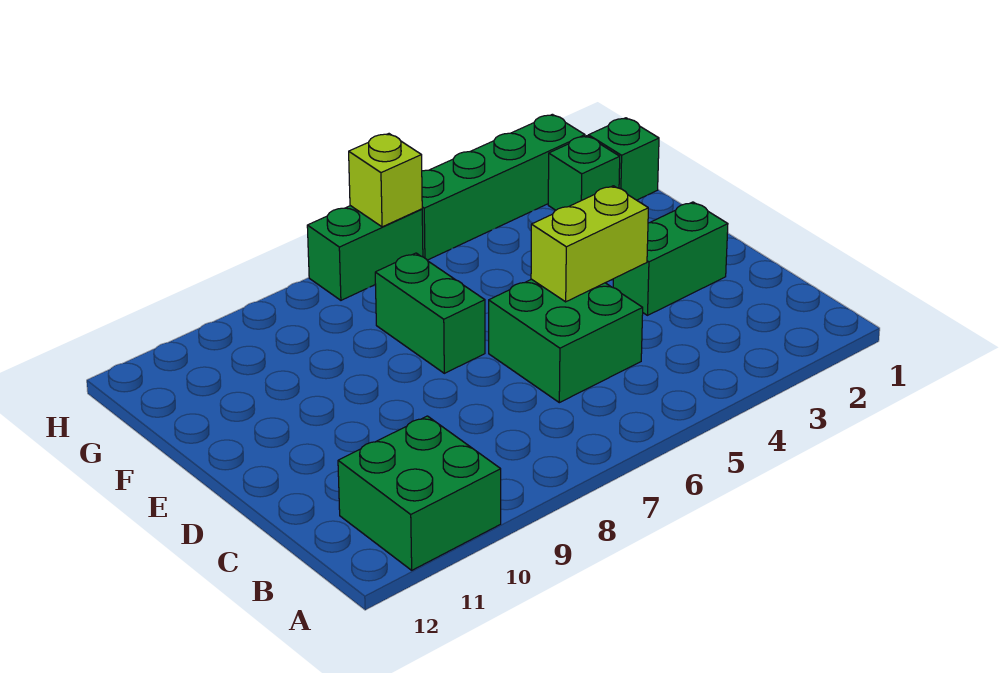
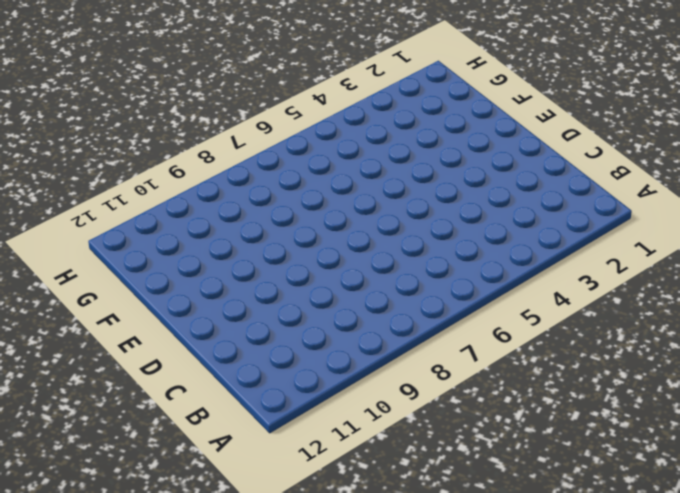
none -> green brick A10:B11 level 1
none -> green brick C5:D6 level 1

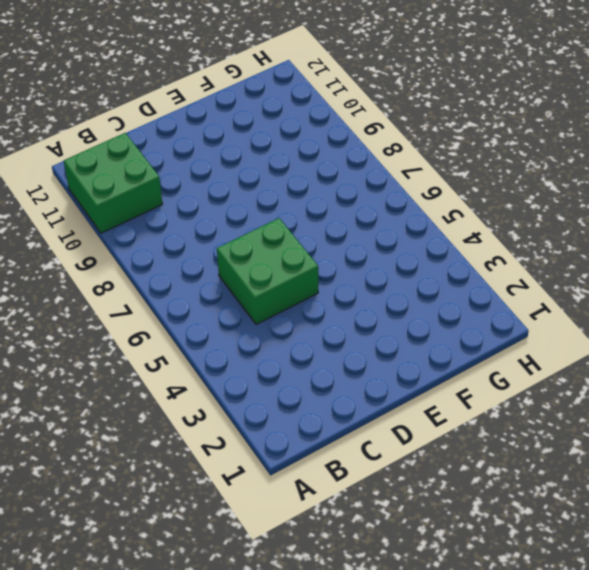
none -> green brick D2:D3 level 1
none -> green brick E7:F7 level 1

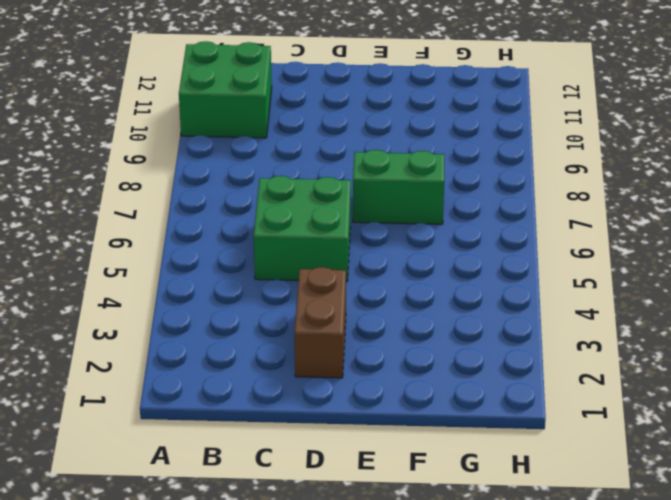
brown brick D2:D3 level 1 -> green brick D2:D3 level 1
none -> green brick G1 level 1
none -> green brick G2 level 1

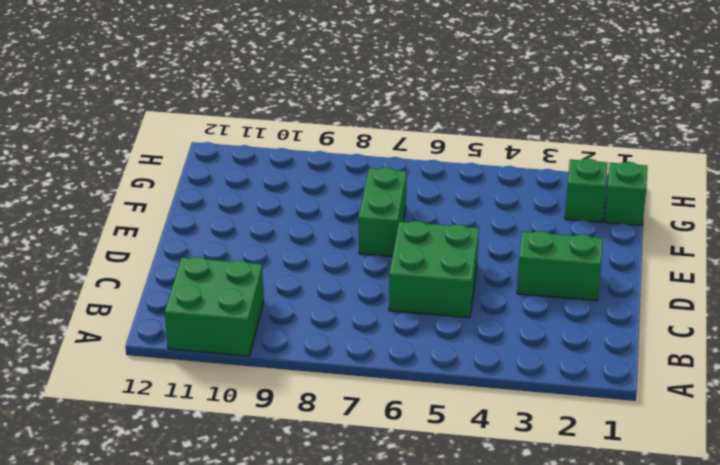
none -> green brick H2:H5 level 1
none -> green brick H6:H7 level 1

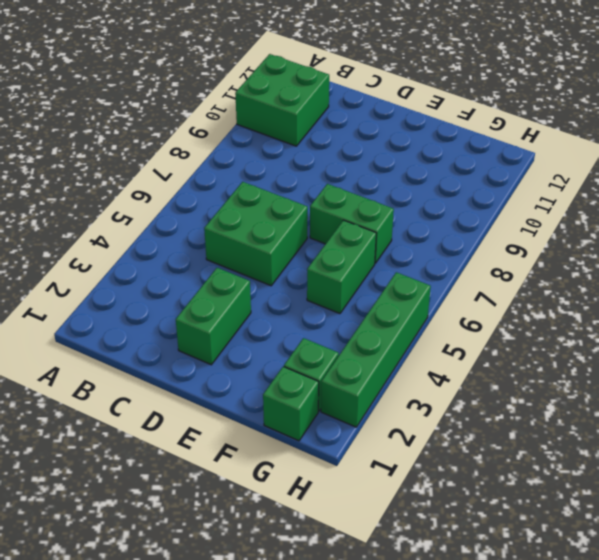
green brick F5:F6 level 1 -> green brick H6:H7 level 1
none -> lime brick D4:D5 level 2
none -> lime brick H6 level 2

